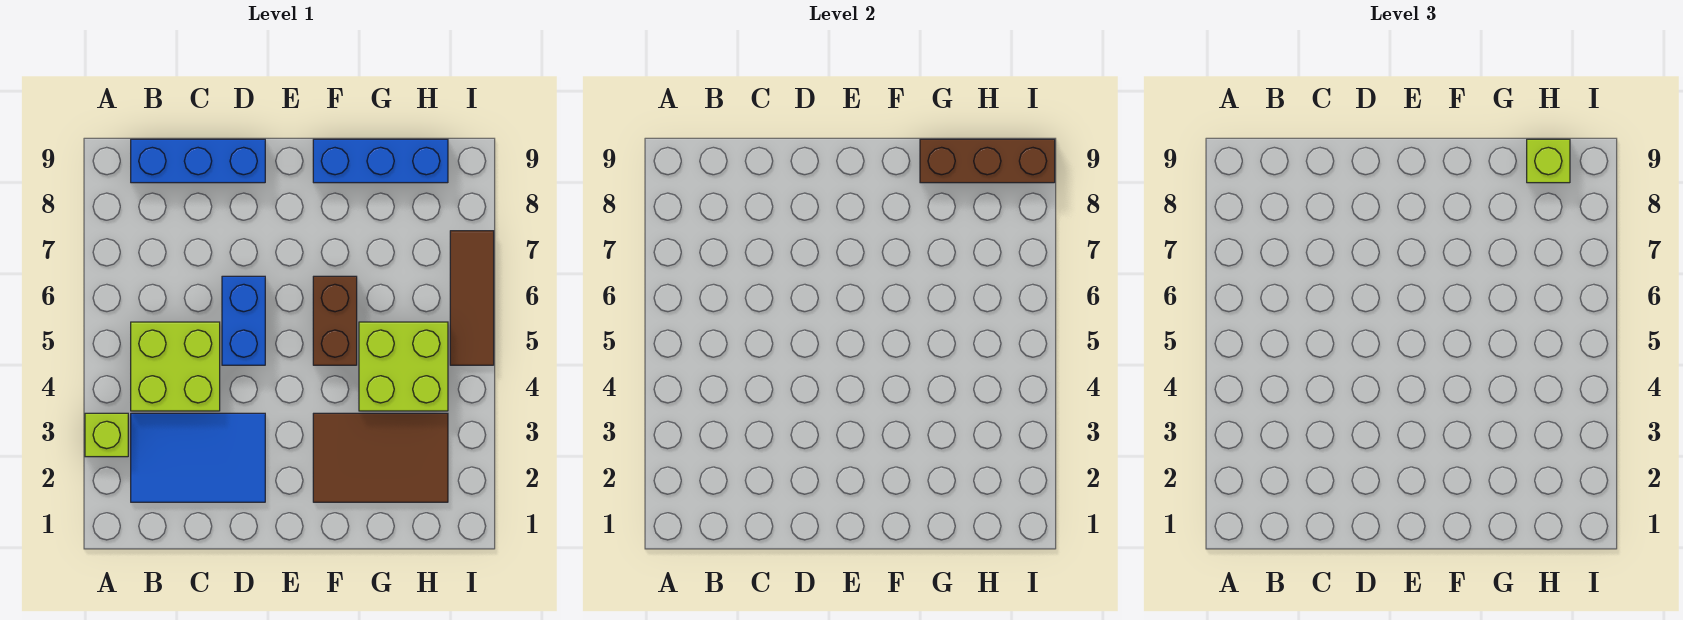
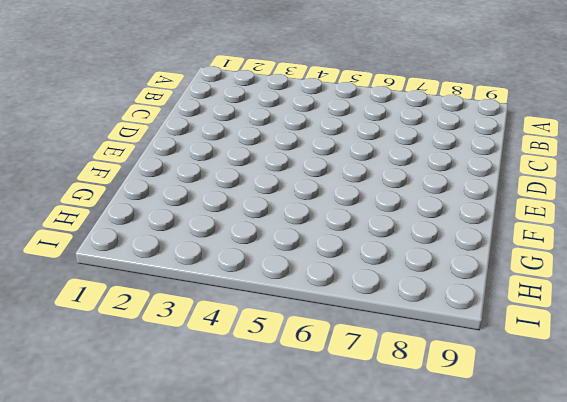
none -> lime brick A3 level 1
none -> blue tile B2:D3 level 1
none -> lime brick B4:C5 level 1

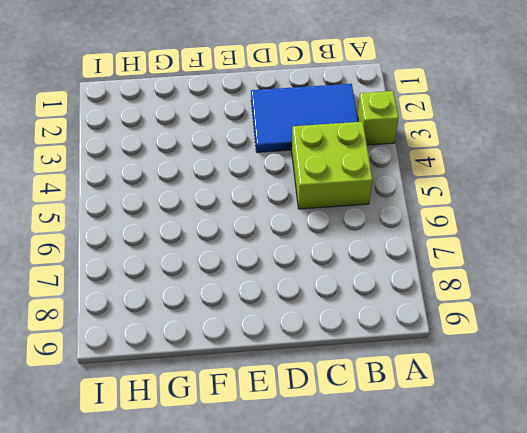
none -> blue brick B9:D9 level 1
none -> blue brick D5:D6 level 1
none -> brown tile F2:H3 level 1

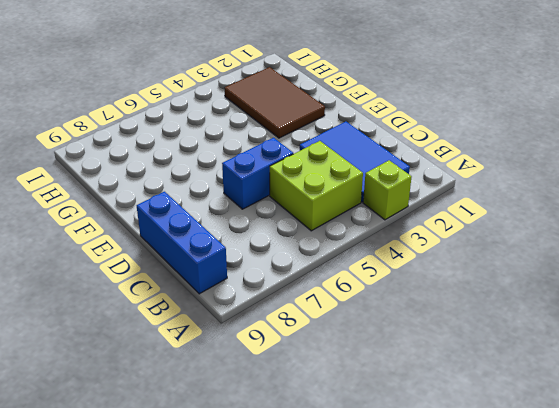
none -> brown brick F5:F6 level 1
none -> blue brick F9:H9 level 1
none -> lime brick G4:H5 level 1

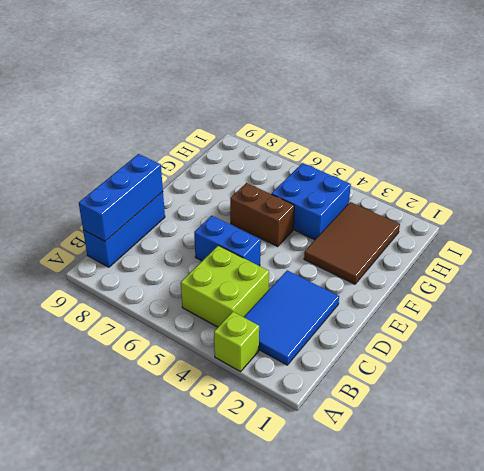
blue brick B9:D9 level 2 -> blue brick F9:H9 level 1
blue brick G4:H5 level 1 -> lime brick G4:H5 level 1
none -> brown tile I5:I7 level 1
none -> brown brick G9:I9 level 2
none -> lime brick H9 level 3

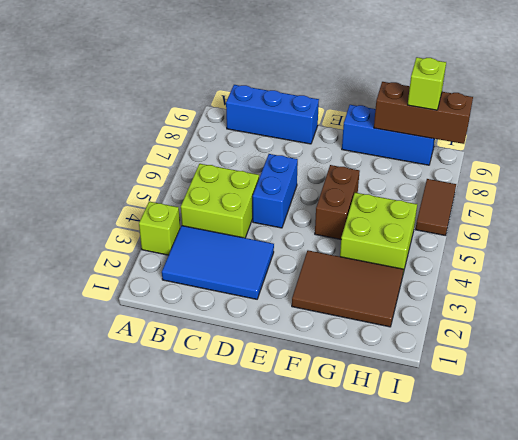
brown tile I6:I7 level 1 -> brown tile I5:I7 level 1

